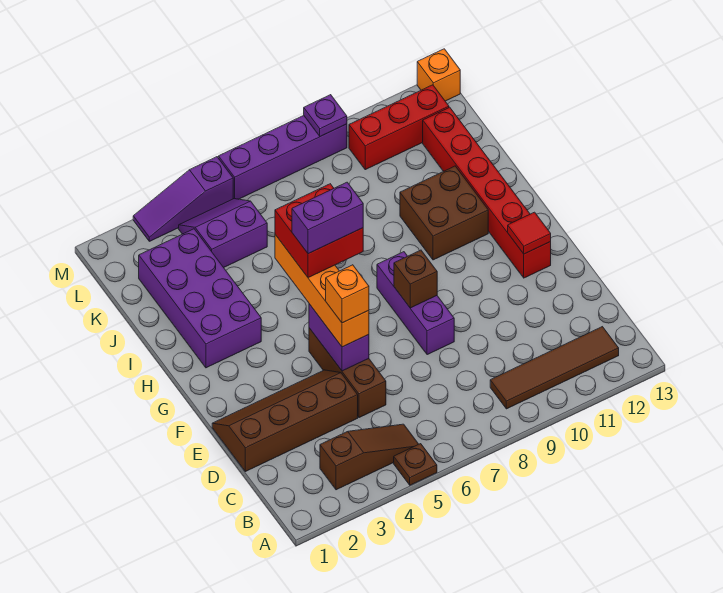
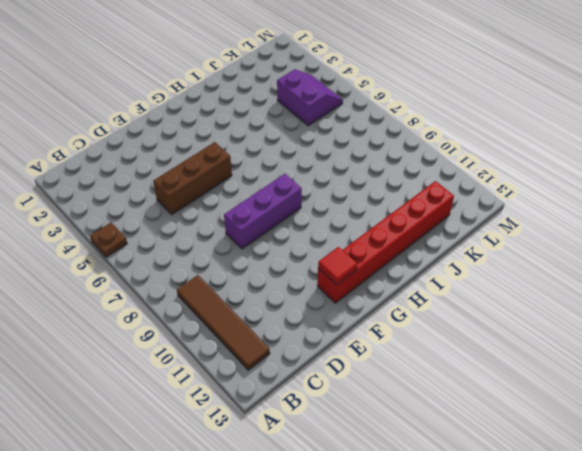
none -> brown slope B3:B5 level 1 top 3
none -> brown slope D1:E4 level 1 top D
none -> purple brick H2:K3 level 1

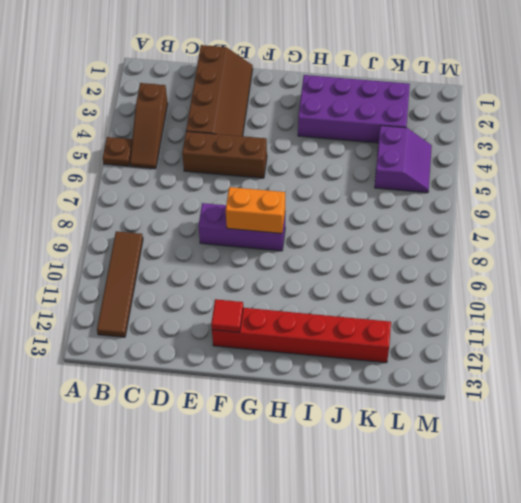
orange brick F8:G8 level 2 -> brown brick F8 level 2
none -> brown brick H10:I11 level 1
none -> red brick L10:L12 level 1
none -> purple slope M3:M5 level 1 top 5

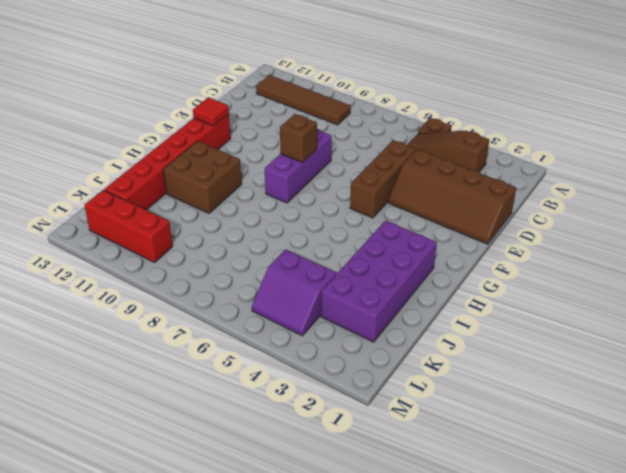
none -> purple slope M3:M5 level 1 top 5
none -> purple brick M6:M9 level 1
none -> orange brick M13 level 1

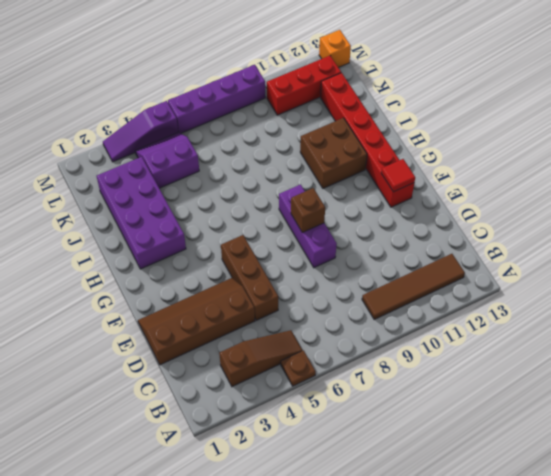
none -> purple brick E5:F5 level 2
none -> purple plate M9 level 2
none -> orange brick E5:H5 level 3

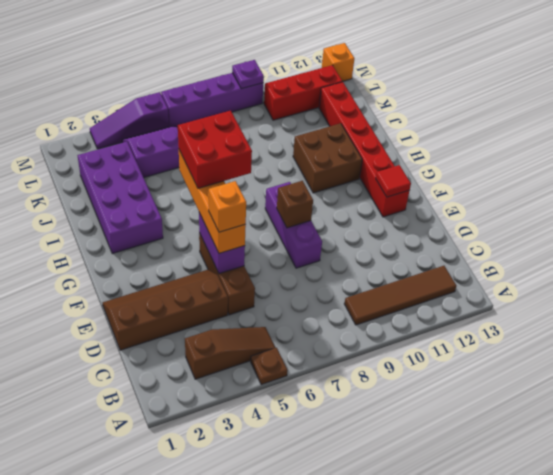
none -> purple brick G5:G6 level 5

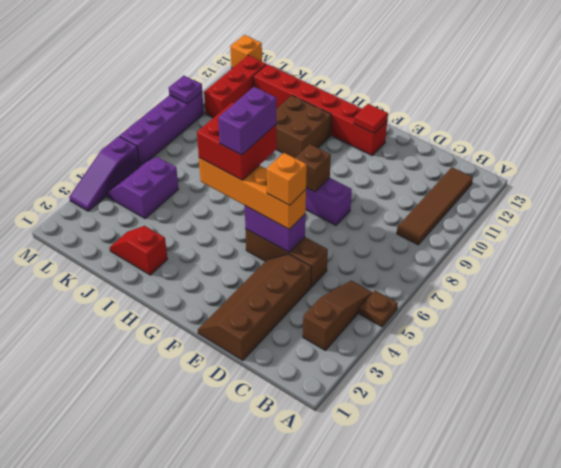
red slope I2:J2 level 1 top I -> purple brick H2:K3 level 1

